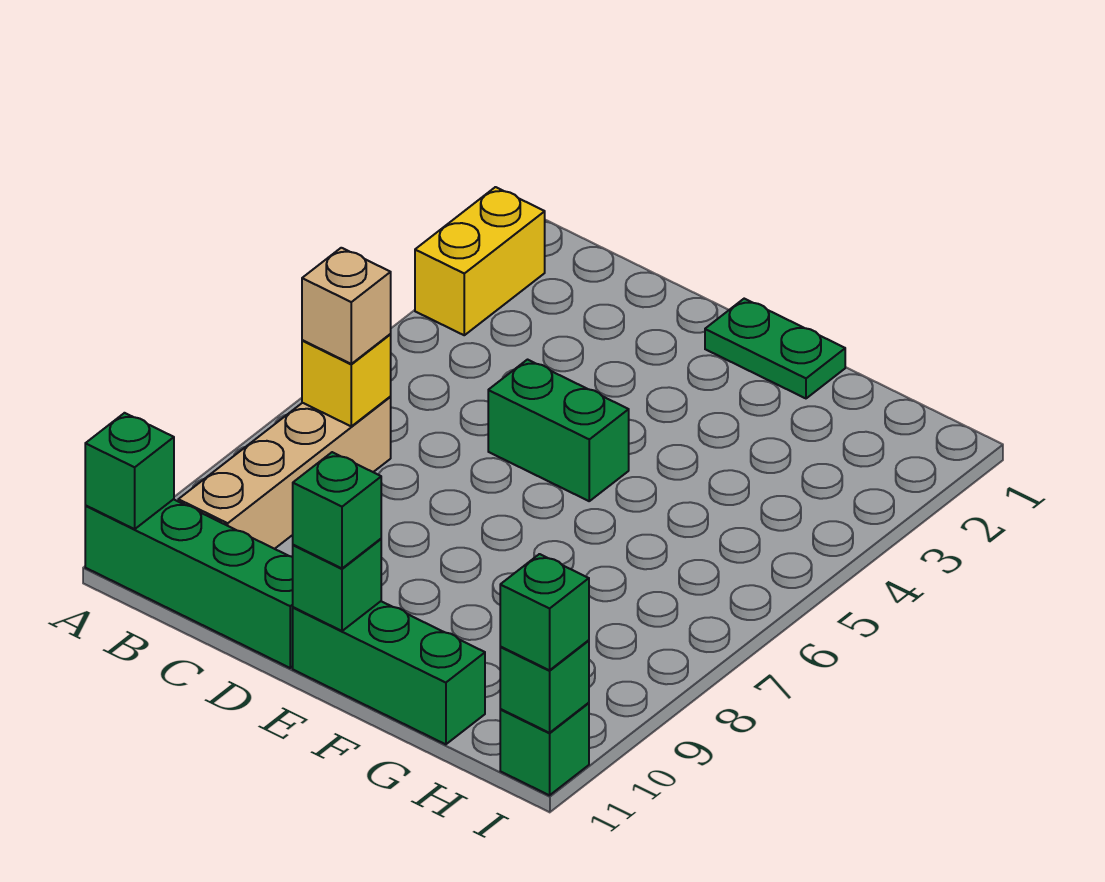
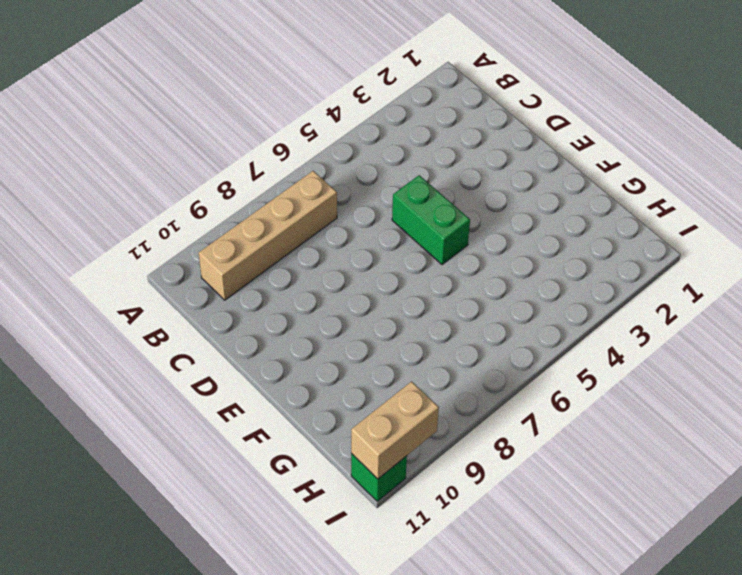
tan brick I10:I11 level 2 -> green brick I11 level 2
none -> yellow brick A2:A3 level 1
none -> green brick A11:D11 level 1
none -> green plate E1:F1 level 1

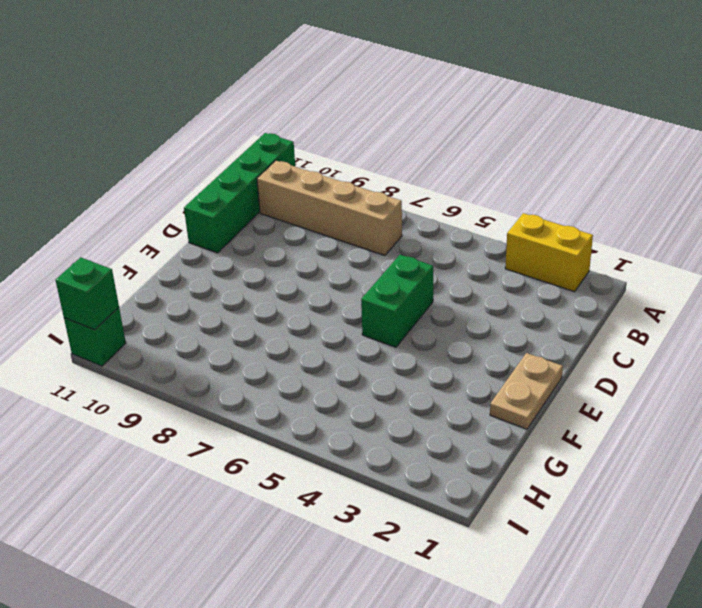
tan plate E1:F1 level 1 -> green plate E1:F1 level 1
none -> green brick E11:G11 level 1
none -> green brick A11 level 2
none -> yellow brick B7 level 2

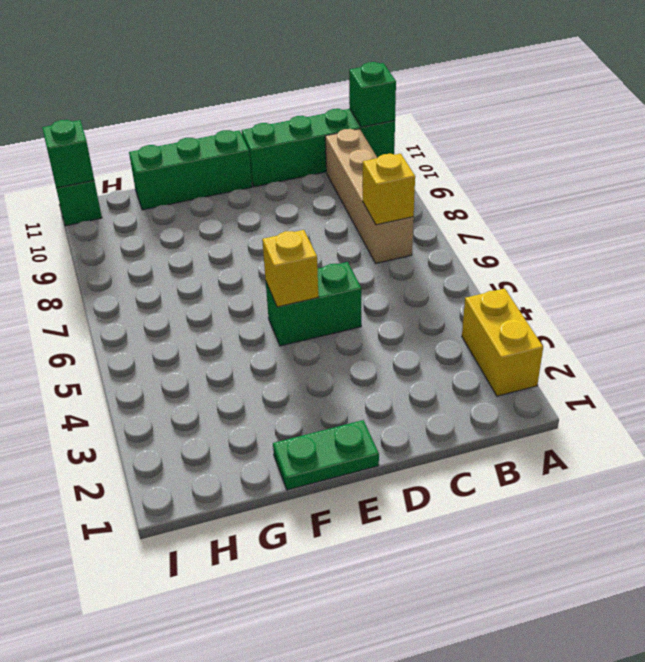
yellow brick E5 level 2 -> none
none -> green brick E11 level 2
none -> tan brick B7 level 3
none -> green brick E11 level 3

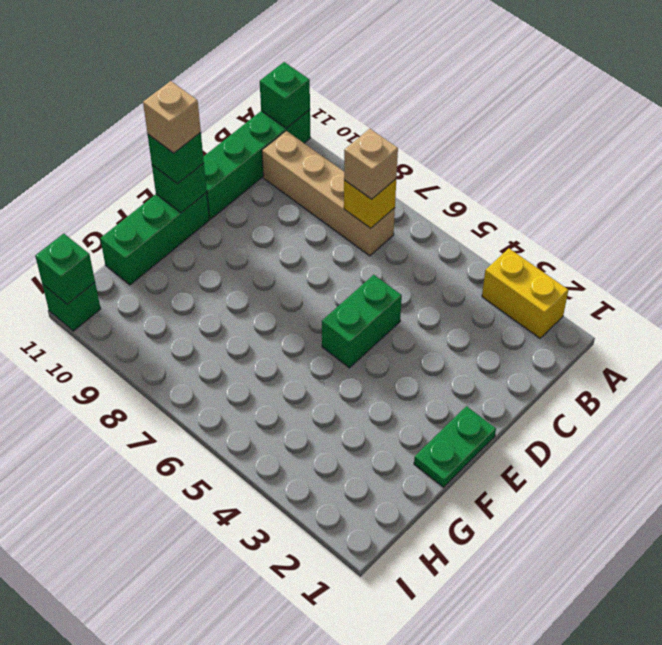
tan brick E11 level 4 -> none
none -> green brick I11 level 3

